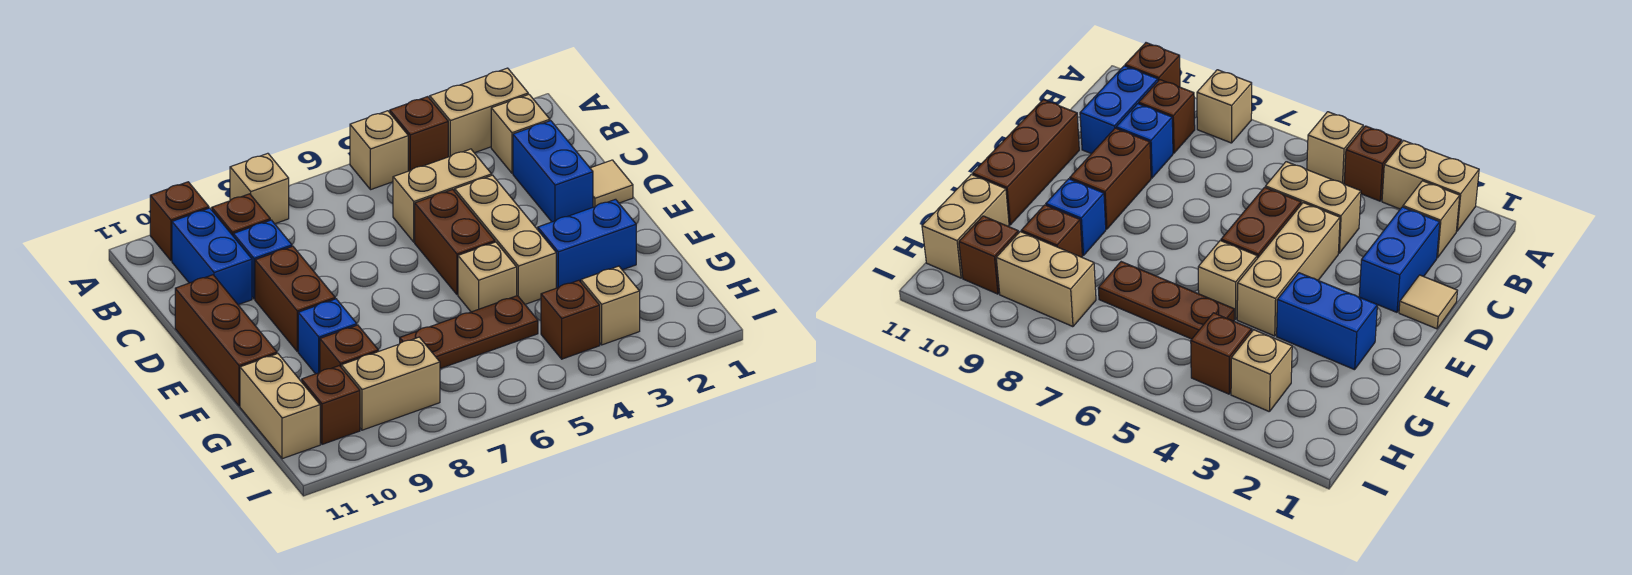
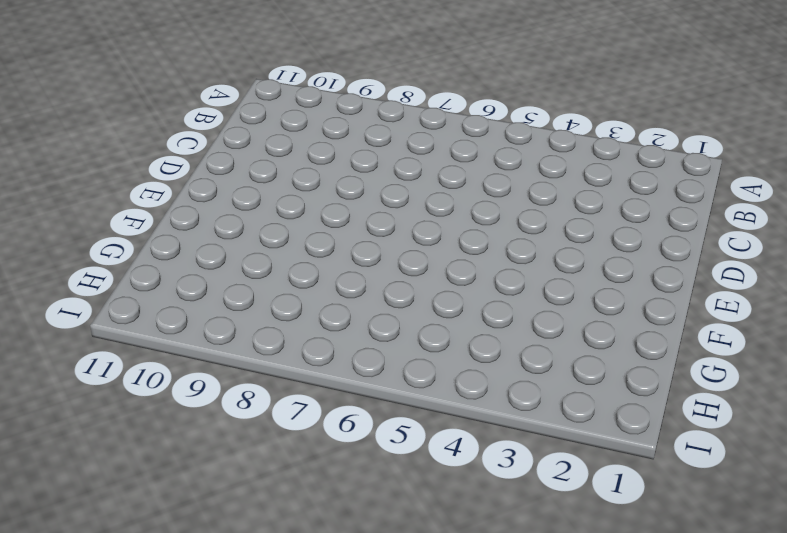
none -> tan brick A2:A3 level 1
none -> brown brick A4 level 1
none -> tan brick A5 level 1

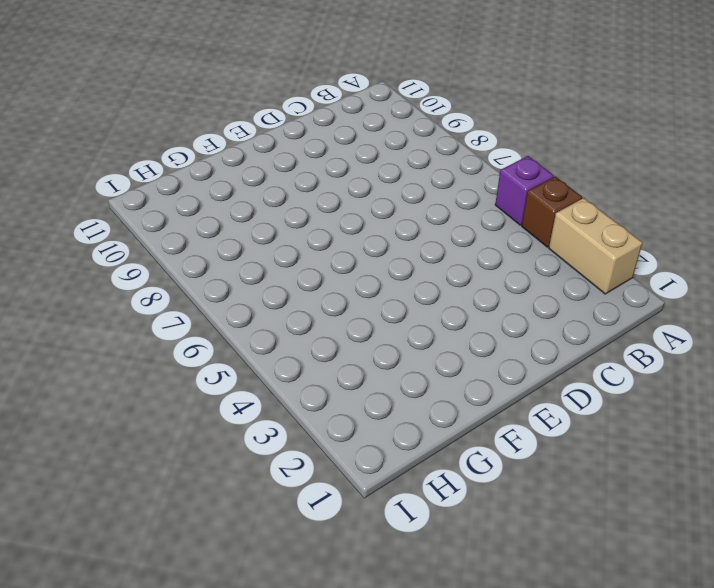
purple brick A5 level 1 -> tan brick A5 level 1
none -> tan brick A8 level 1
none -> brown brick A10 level 1
none -> tan brick B2 level 1

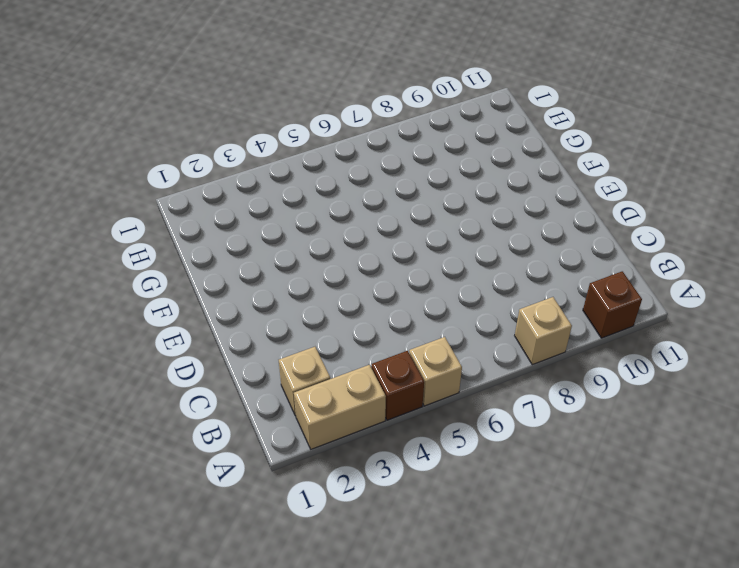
none -> brown brick B9 level 1
none -> blue brick B10:C10 level 1
none -> blue brick C2:D2 level 1

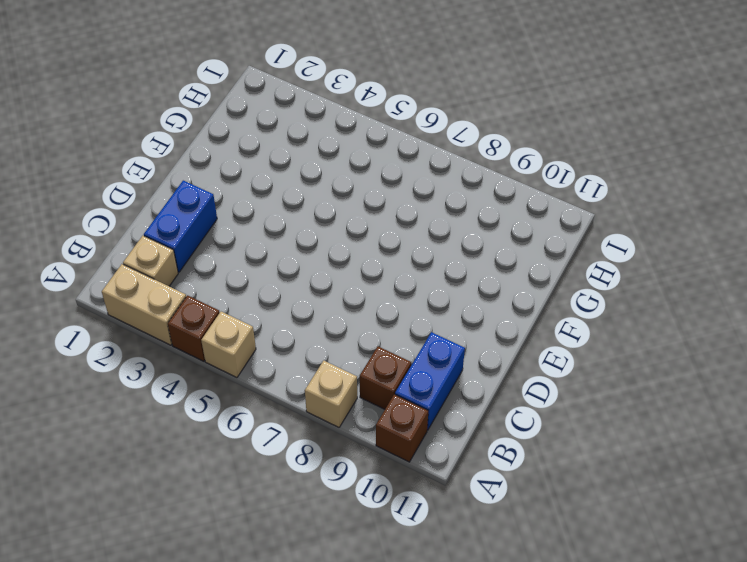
none -> tan brick C4:C5 level 1
none -> blue brick C9 level 1
none -> tan tile D1 level 1

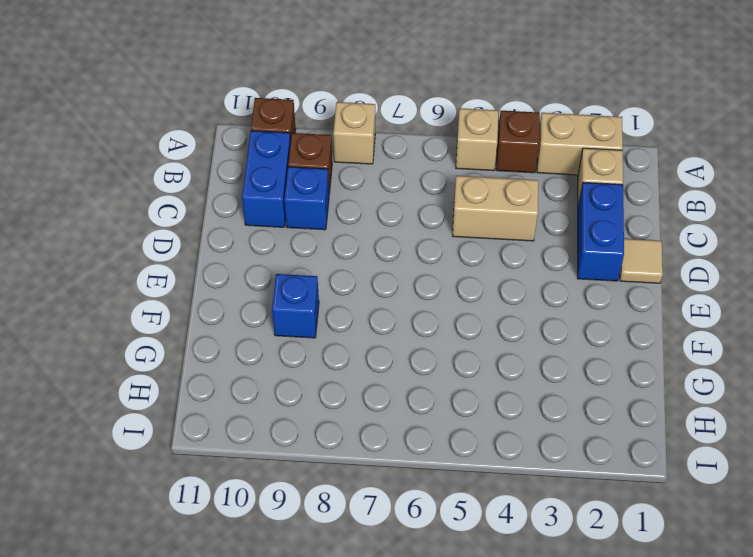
none -> tan brick D4:F4 level 1
none -> brown brick D5:E5 level 1
none -> brown brick D9:E9 level 1

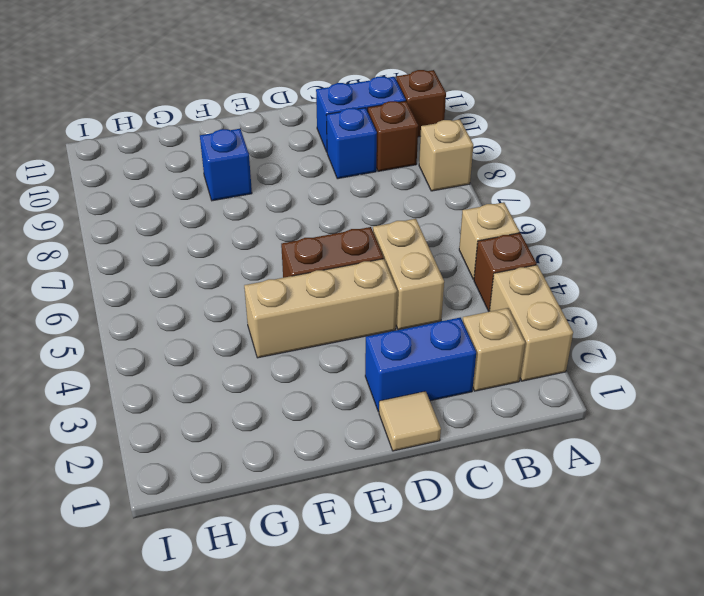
none -> brown brick D9:E9 level 1
none -> brown brick D11:F11 level 1
none -> blue brick F2:F3 level 1

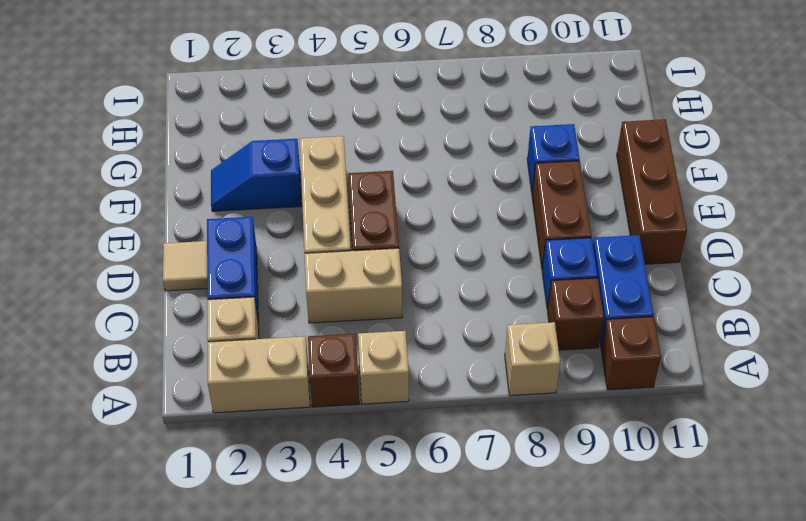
blue slope F2:F3 level 1 top 3 -> blue brick F2:F3 level 1
none -> tan brick F5 level 1
none -> brown plate G5:G7 level 1
none -> brown brick G9 level 1

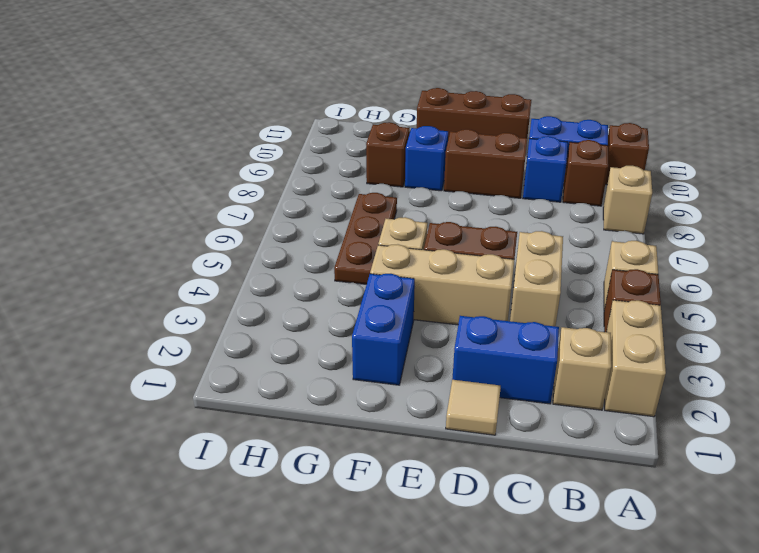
none -> tan brick G11:H11 level 1
none -> tan brick H3 level 1
none -> brown brick H4 level 1

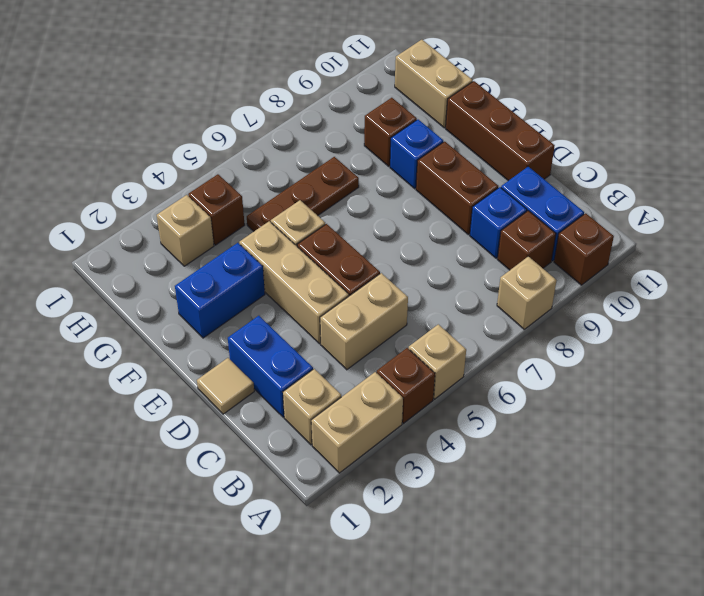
none -> tan brick H8:H9 level 1
none -> brown brick H10 level 1

